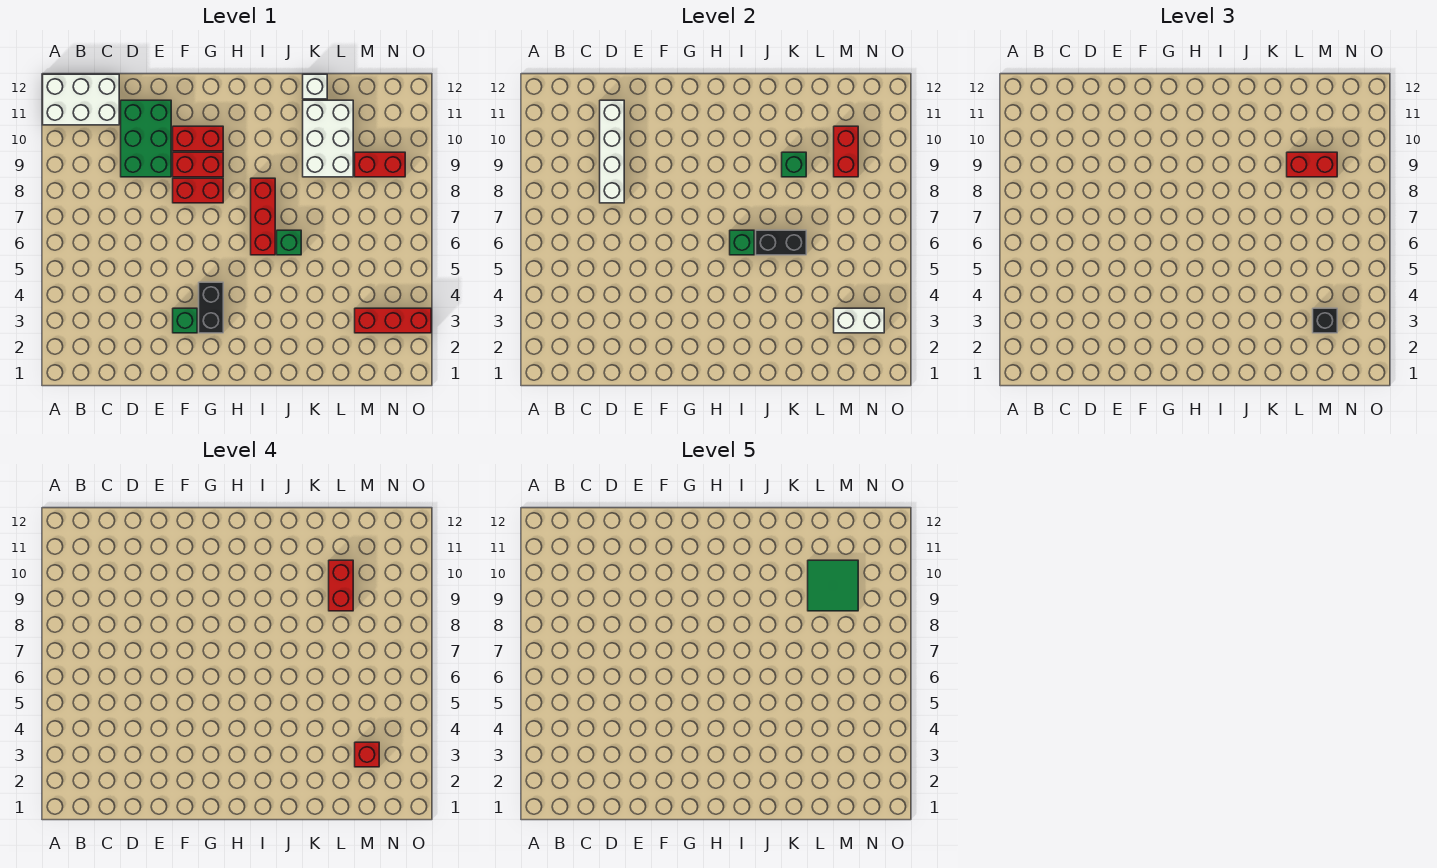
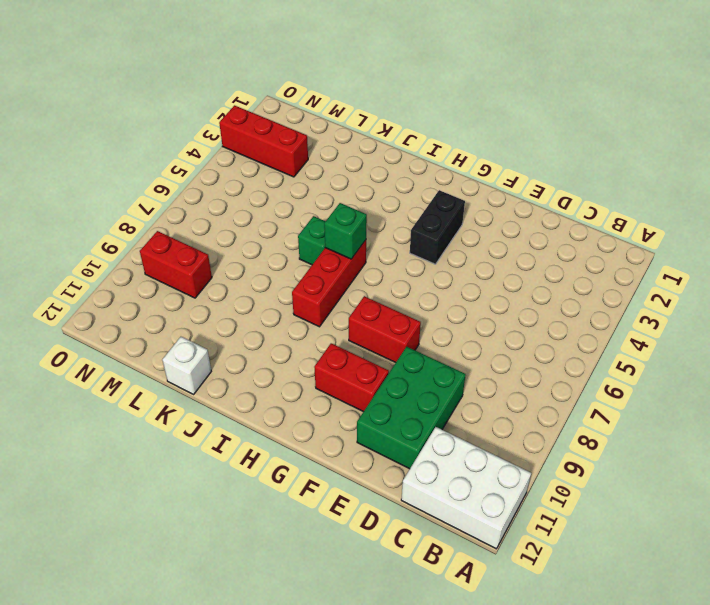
none -> green brick F3 level 1
none -> red brick F9:G9 level 1
none -> white brick K9:L11 level 1

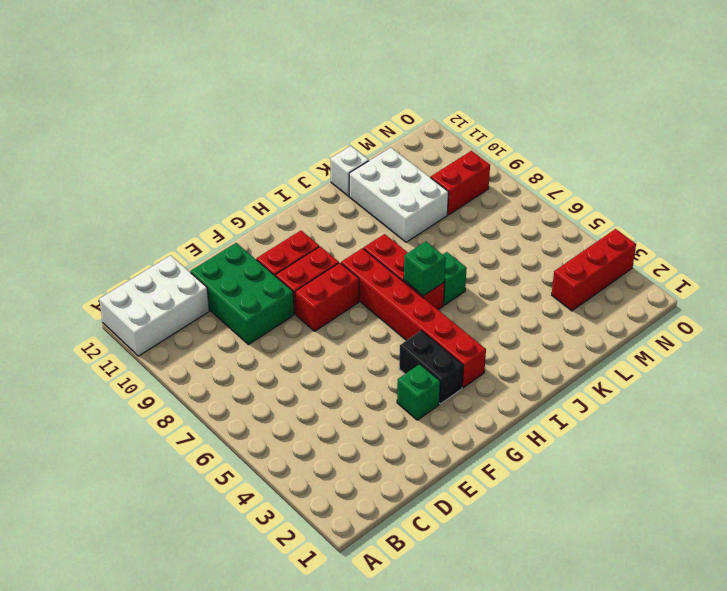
red brick H3:H8 level 1 -> none
none -> white brick D8:D11 level 2
none -> black brick J6:K6 level 2
none -> green brick K9 level 2

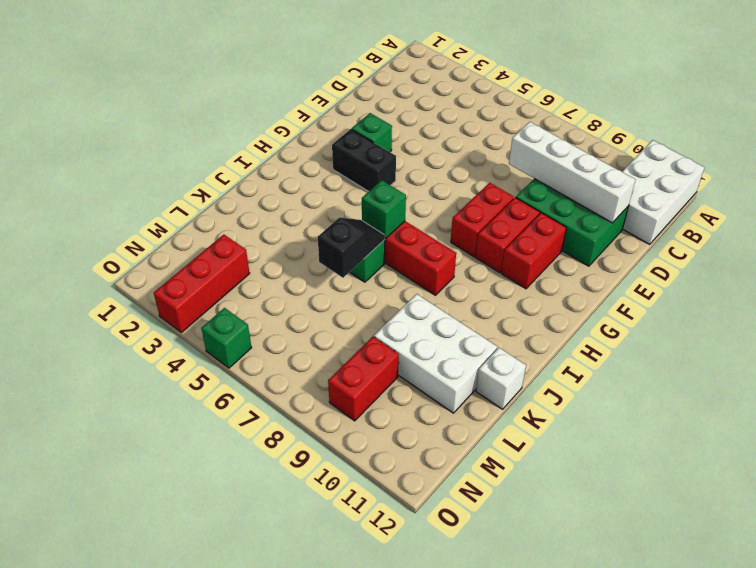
black slope J6:K6 level 2 top K -> black brick J6:K6 level 2
green brick O5 level 1 -> green brick K9 level 2
none -> white brick M3:N3 level 2
none -> red brick M9:M10 level 2
none -> red brick L9:M9 level 3

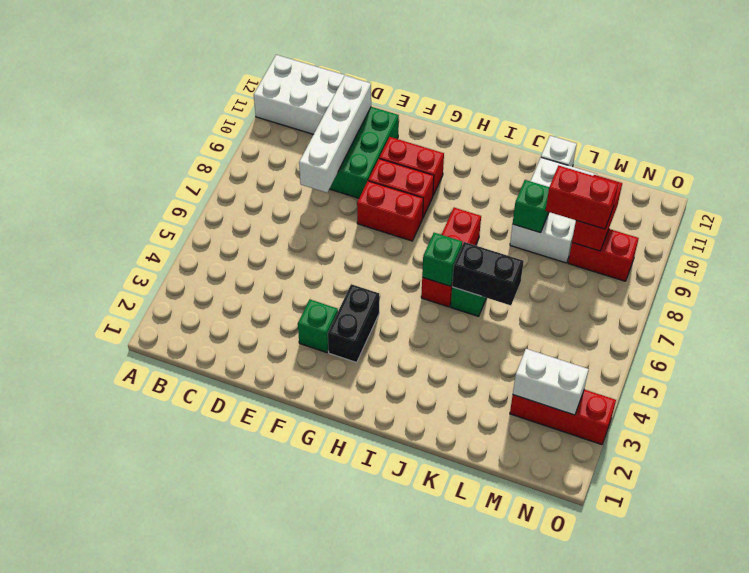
none -> black brick M3 level 3
none -> red brick L9:L10 level 4
none -> red brick M3 level 4

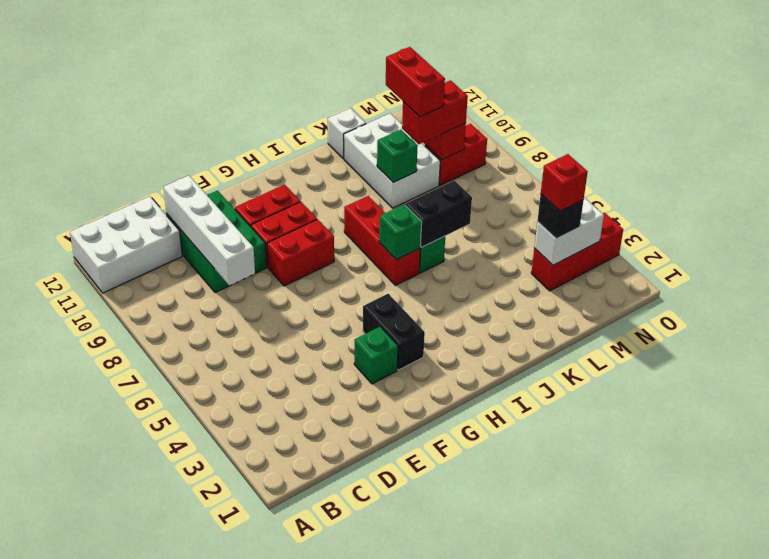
none -> green tile L9:M10 level 5

